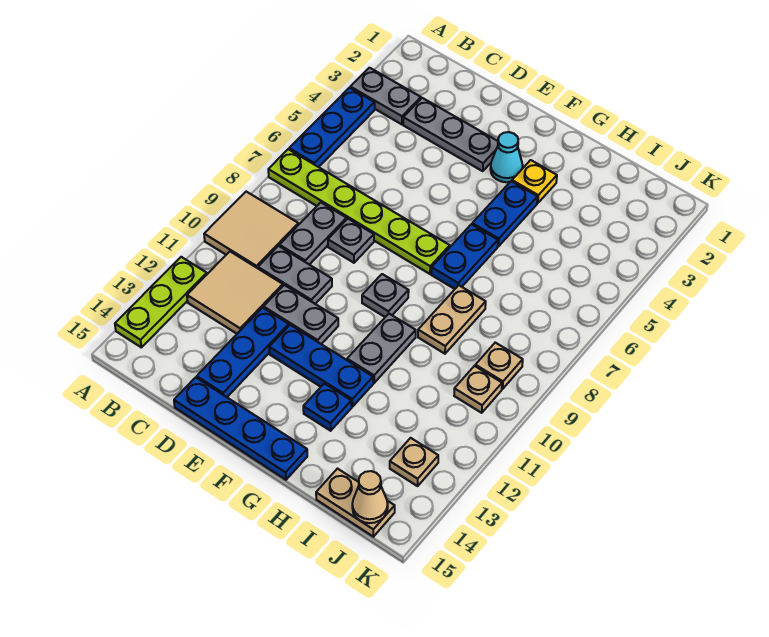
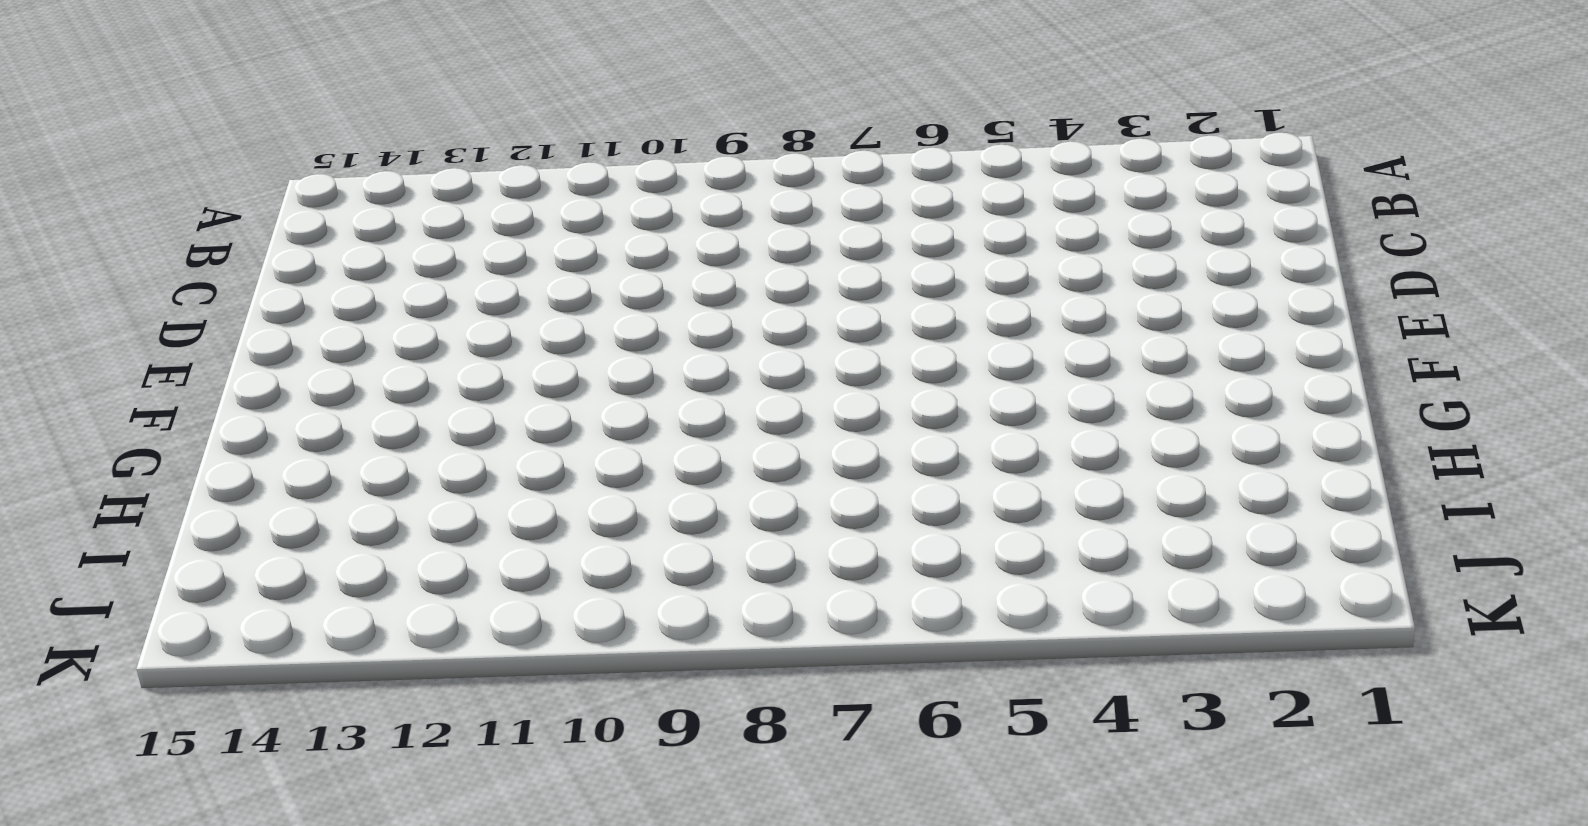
none -> grey plate A3:B3 level 1
none -> blue plate A4:A6 level 1
none -> lime plate A7:F7 level 1

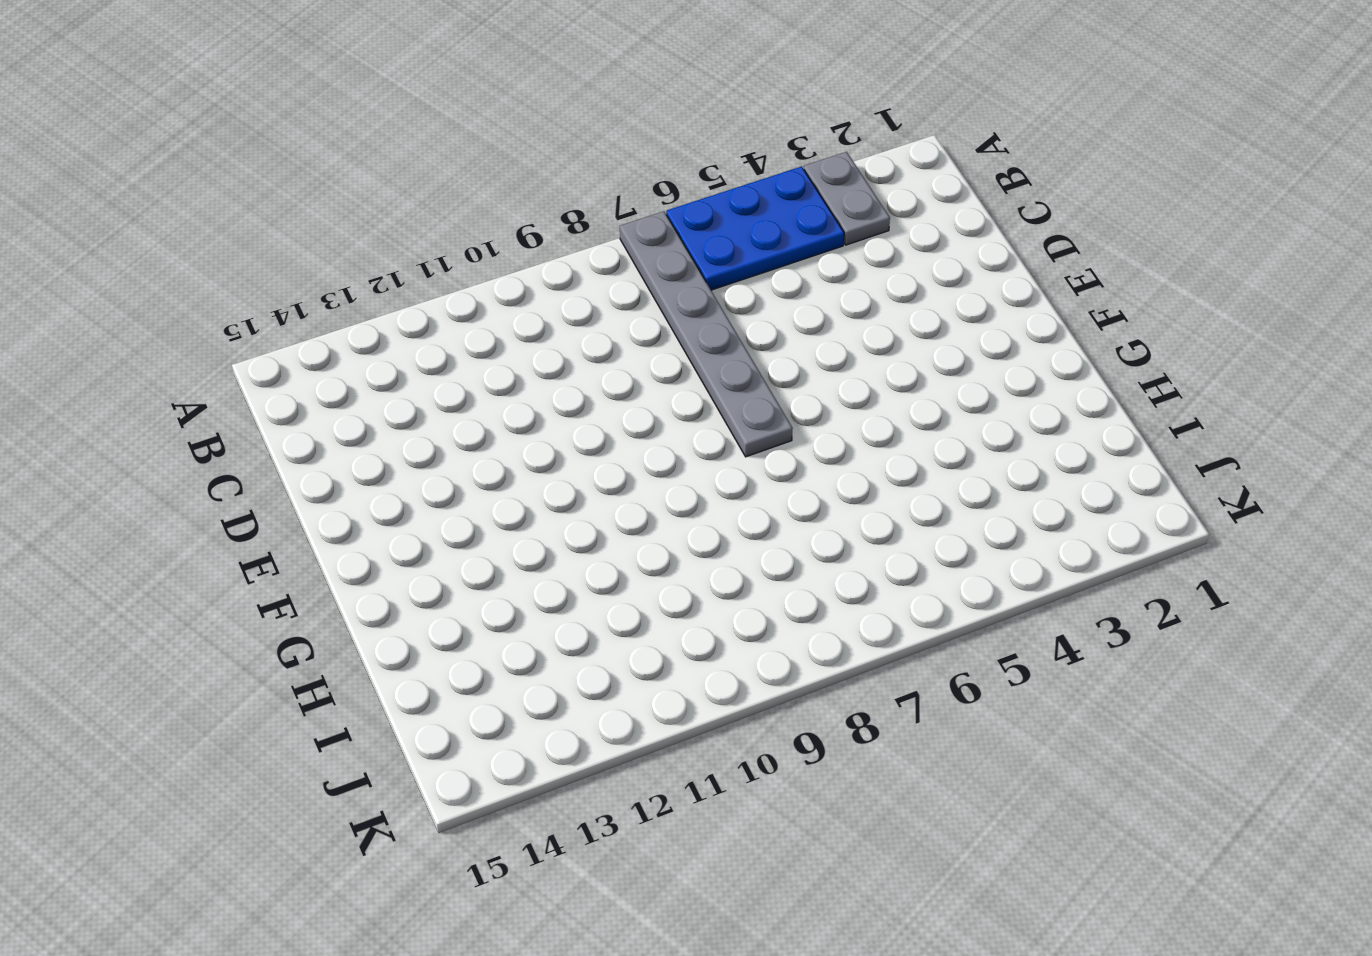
blue plate A4:B6 level 1 -> blue plate A4:A6 level 1
grey plate A7:F7 level 1 -> lime plate A7:F7 level 1
none -> tan tile A9:B10 level 1
none -> lime plate A12:A14 level 1
none -> tan tile B11:C12 level 1

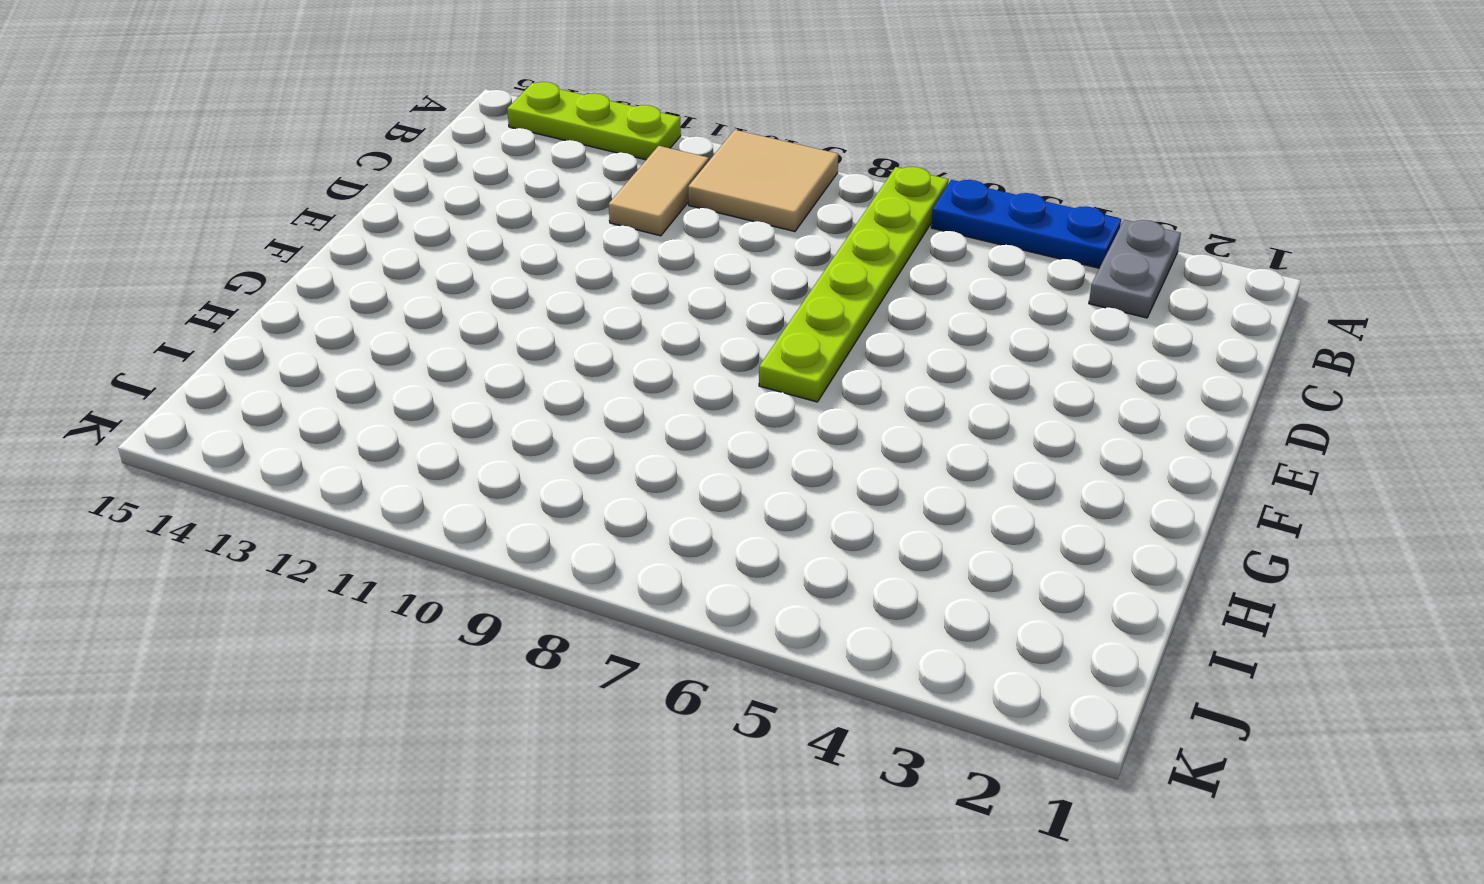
tan tile B11:C11 level 1 -> tan tile B11:C12 level 1
none -> grey plate C3:E3 level 1
none -> grey plate C8:C9 level 1
none -> grey plate C10:D10 level 1

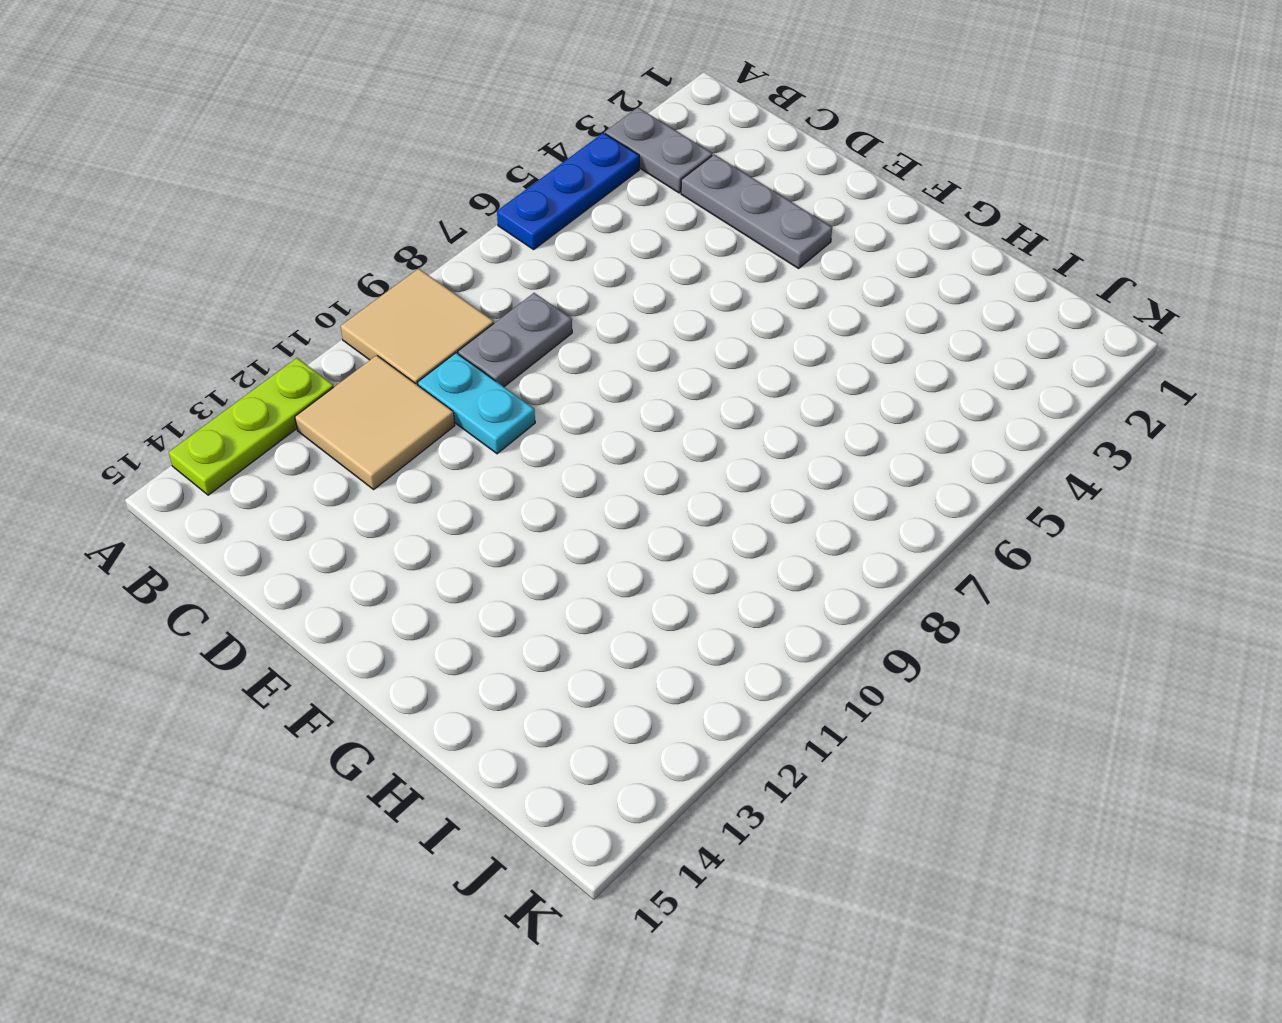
cyan plate C10:D10 level 1 -> grey plate C10:D10 level 1
none -> lime plate A7:F7 level 1
none -> grey plate D8 level 1
none -> grey plate D11:E11 level 1

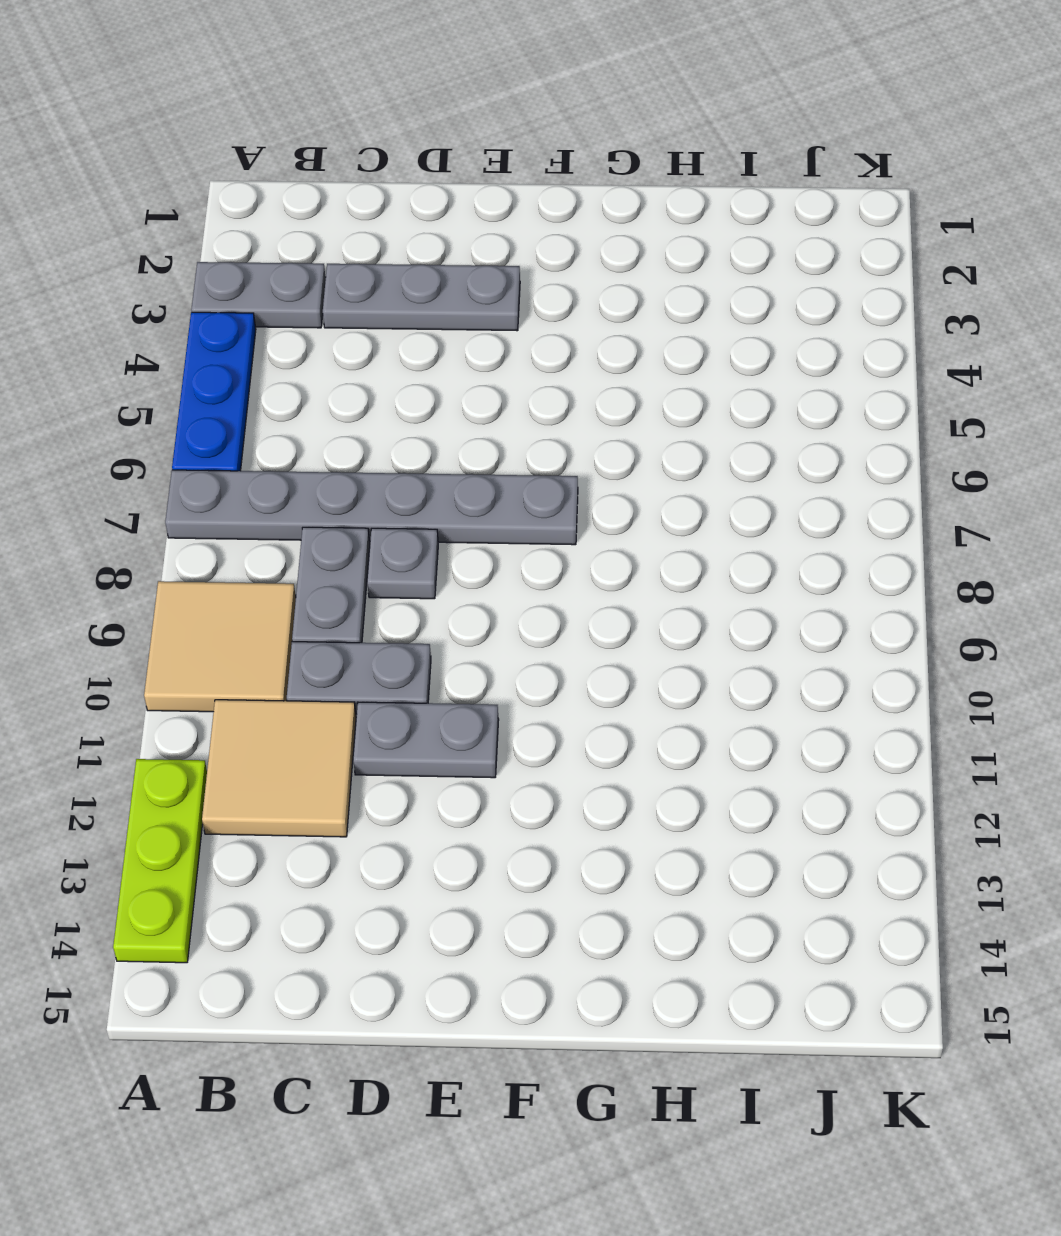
grey plate A7:F7 level 1 -> lime plate A7:F7 level 1
none -> blue plate D12:D14 level 1
none -> blue plate D15:G15 level 1
none -> blue plate E12:G12 level 1

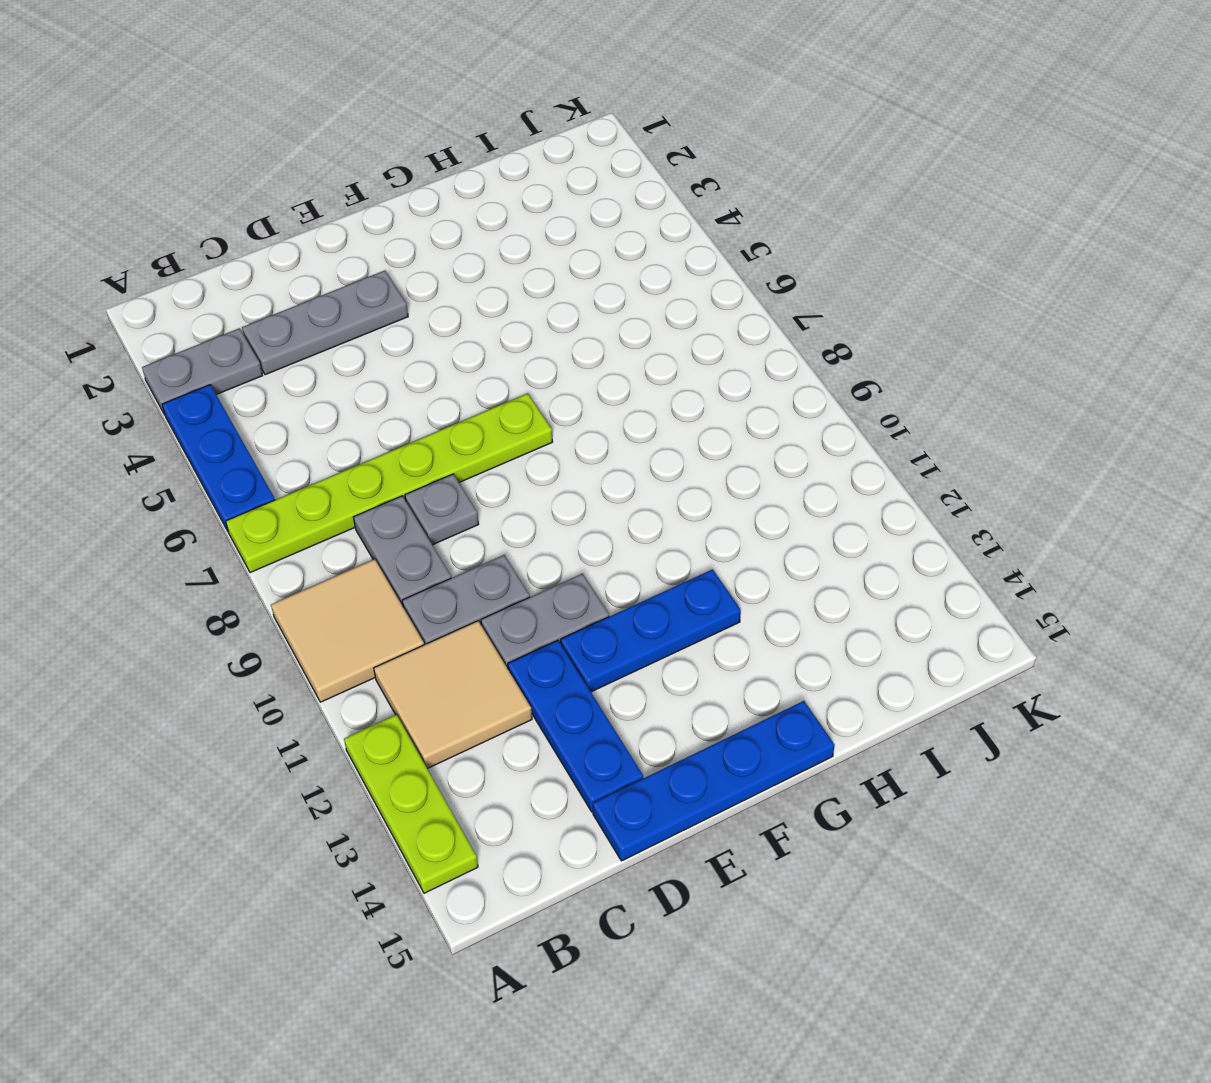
none -> cyan cone F3 level 1
none -> grey plate F9 level 1
none -> yellow plate G3 level 1

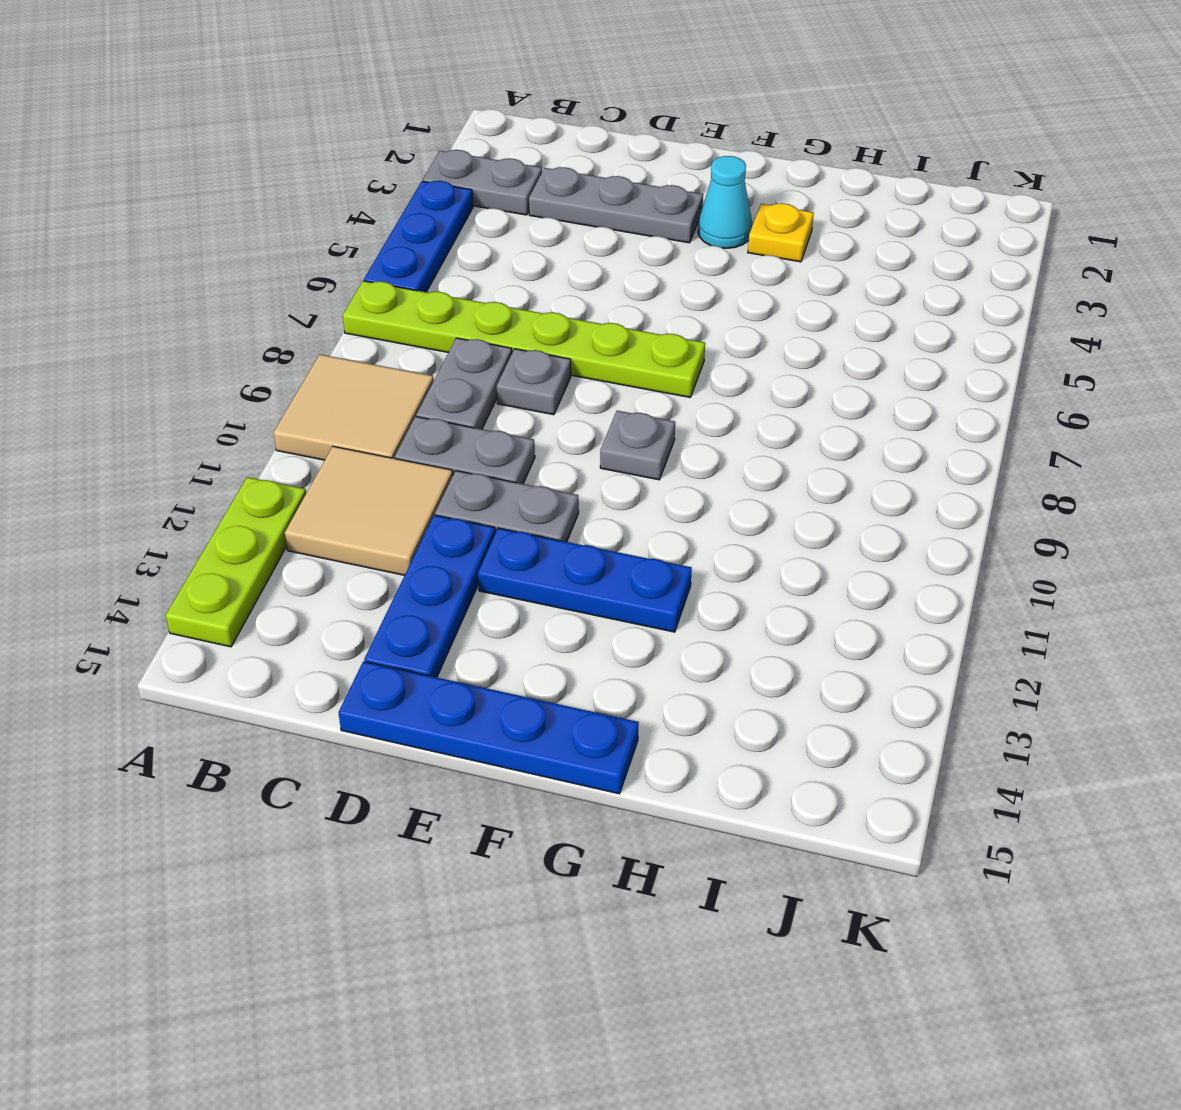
none -> blue plate G4:G5 level 1
none -> blue plate G6:G7 level 1
none -> grey plate G10:G11 level 1

